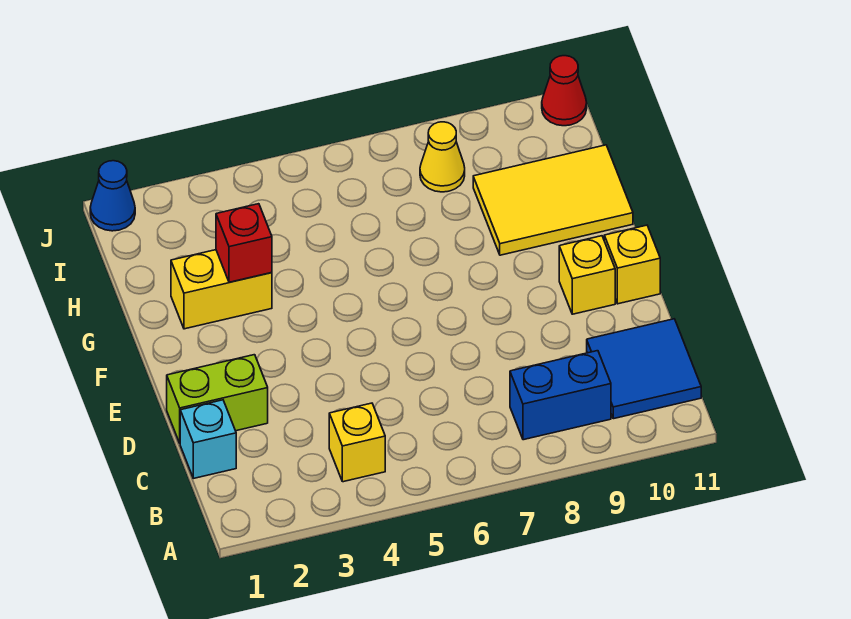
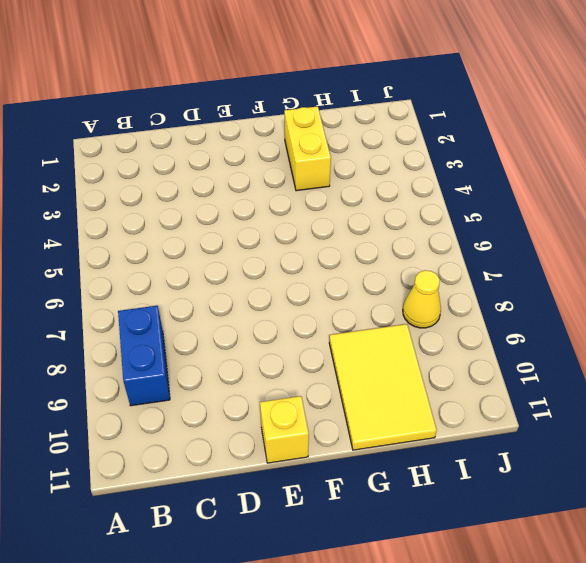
none -> yellow brick B4 level 1
none -> blue tile B10:C11 level 1
none -> cyan brick C1 level 1

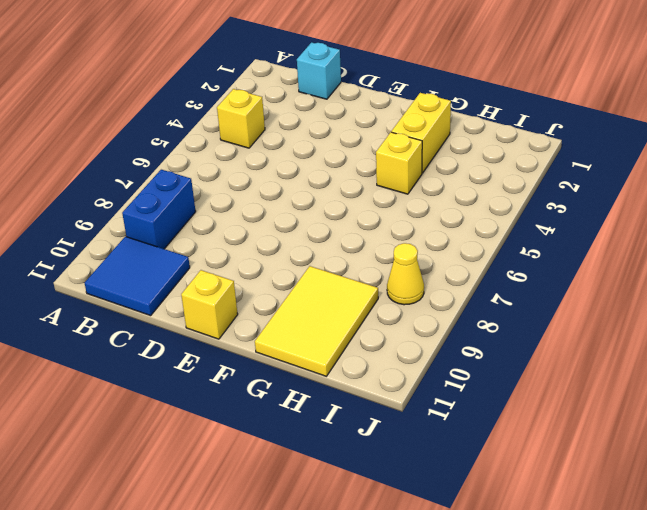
yellow brick G4 level 1 -> yellow brick E10 level 1
none -> lime brick D1:D2 level 1
none -> blue cone J1 level 1
none -> red cone J11 level 1

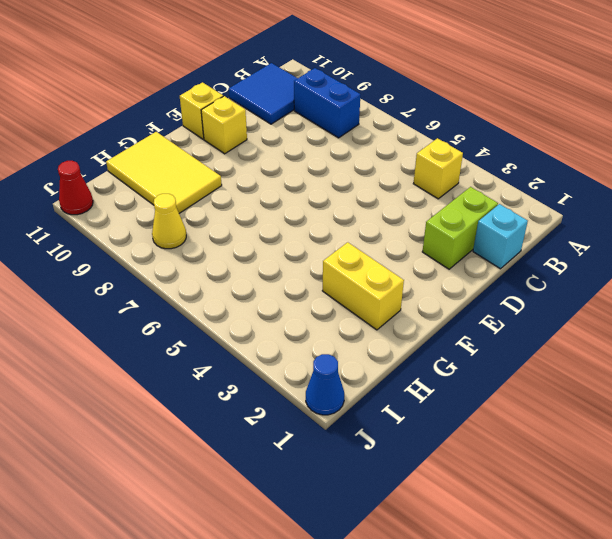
lime brick C2:D2 level 1 -> lime brick D1:D2 level 1
none -> red brick G3 level 2

